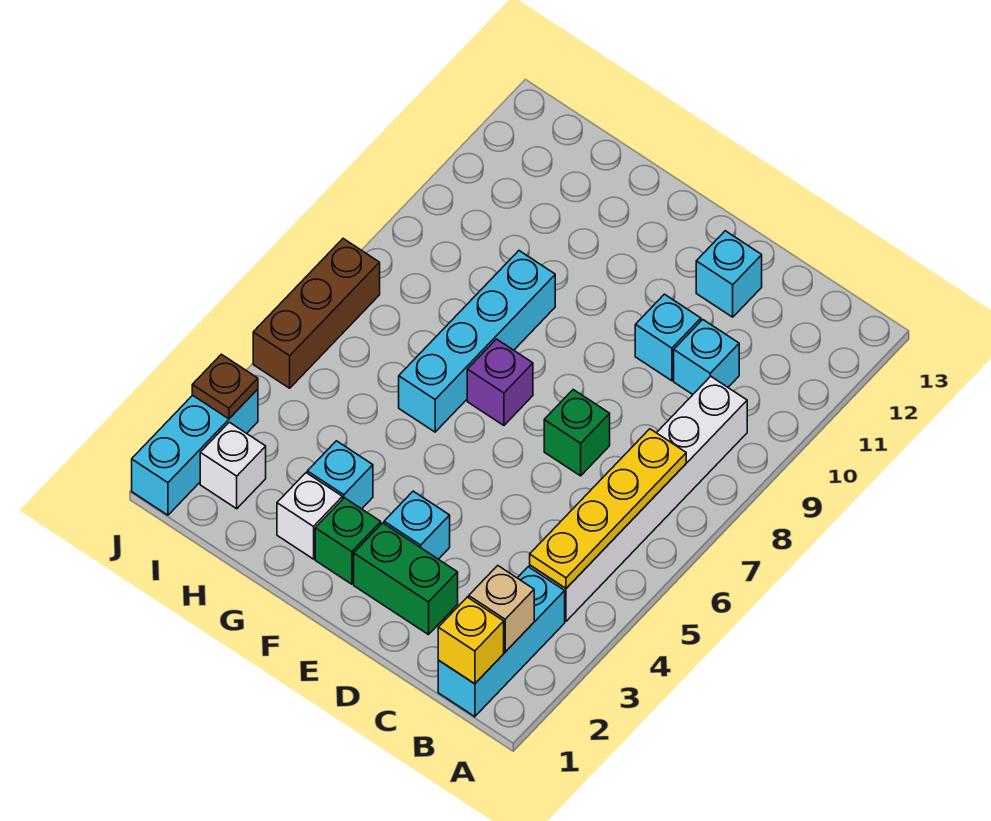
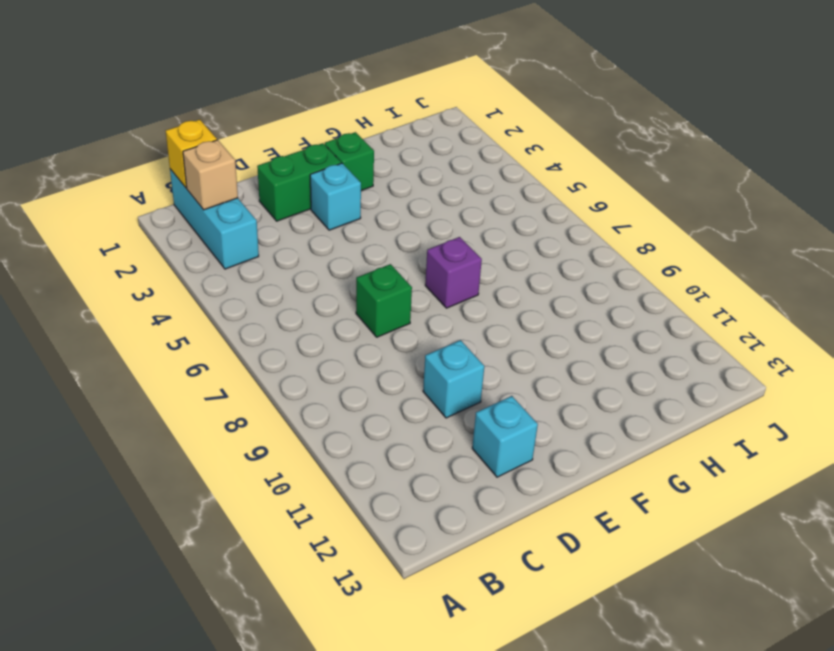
none -> white brick B4:B9 level 1
none -> cyan brick C10 level 1
none -> white brick G2 level 1

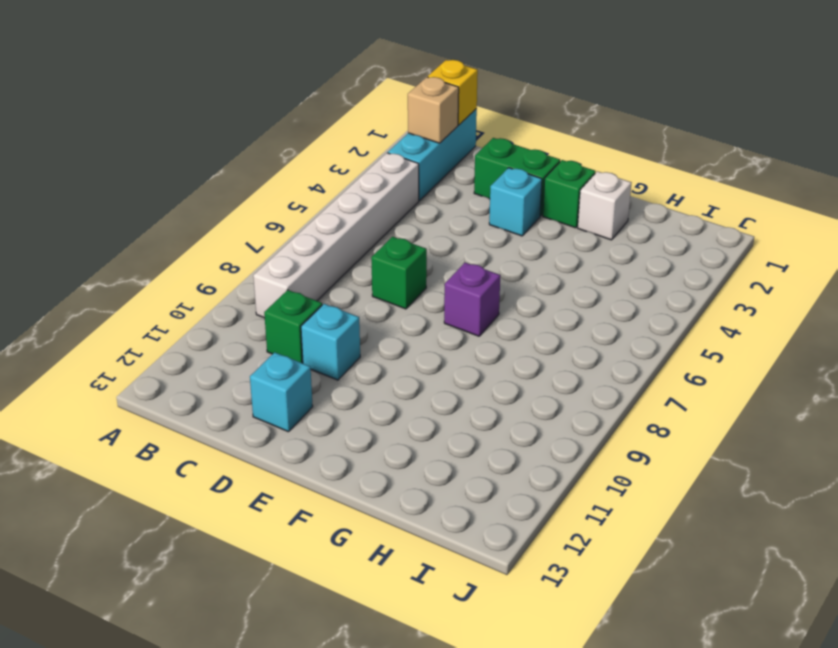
green brick C10 level 1 -> cyan brick C10 level 1
none -> cyan brick G3 level 1
none -> cyan brick G6:G9 level 1
none -> white brick I2 level 1

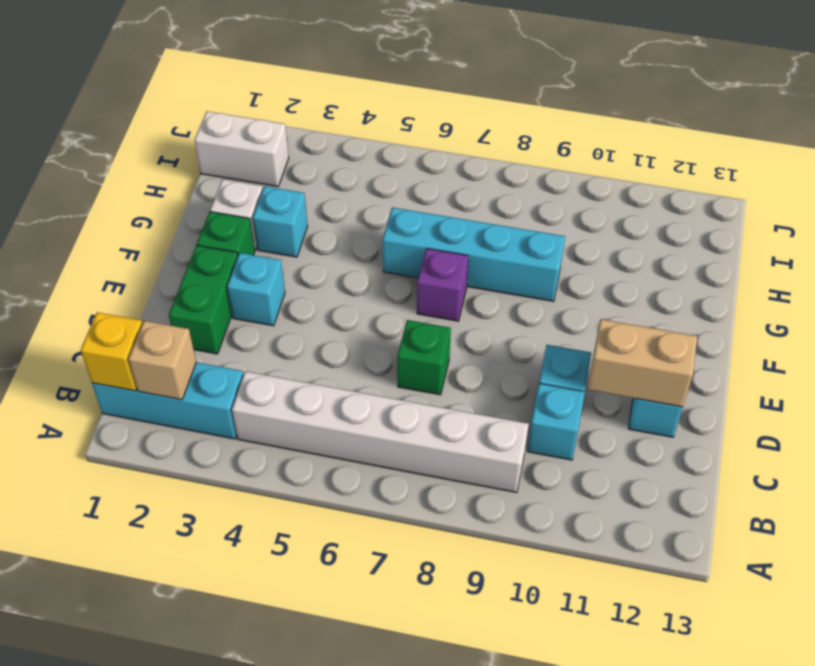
tan brick D11:D12 level 2 -> none
white brick I1:I2 level 1 -> white brick I2 level 1
none -> cyan brick J1:J3 level 1
none -> brown brick J5:J7 level 1
none -> yellow plate B4:B7 level 2

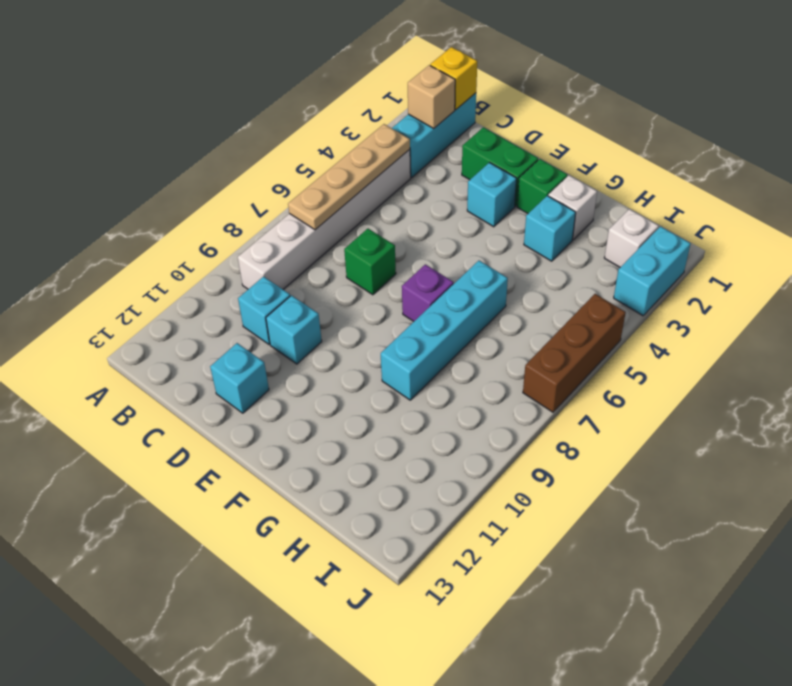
tan plate B4:B7 level 2 -> yellow plate B4:B7 level 2
cyan brick J2:J3 level 1 -> cyan brick J1:J3 level 1
none -> brown plate J3 level 2

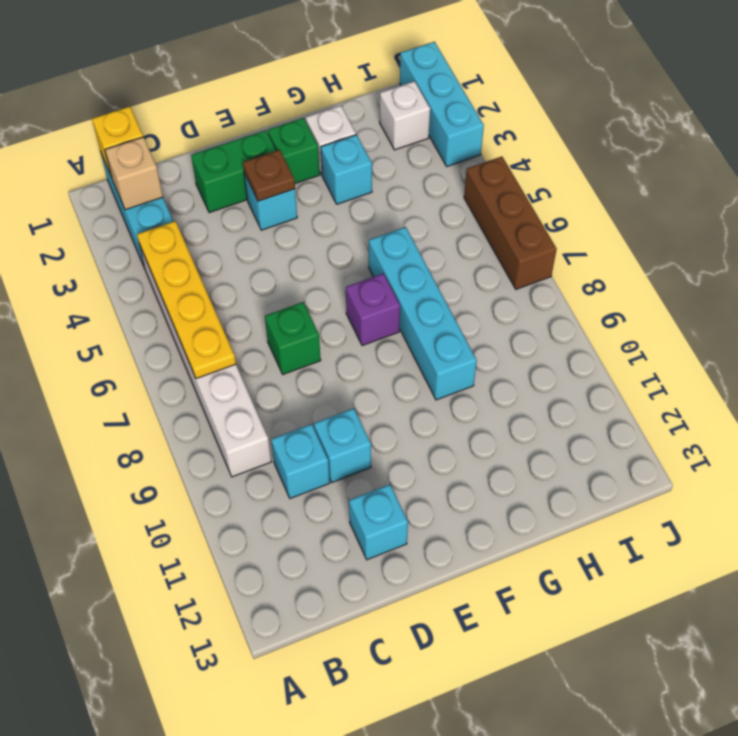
brown plate E3 level 2 -> brown plate J3 level 2

